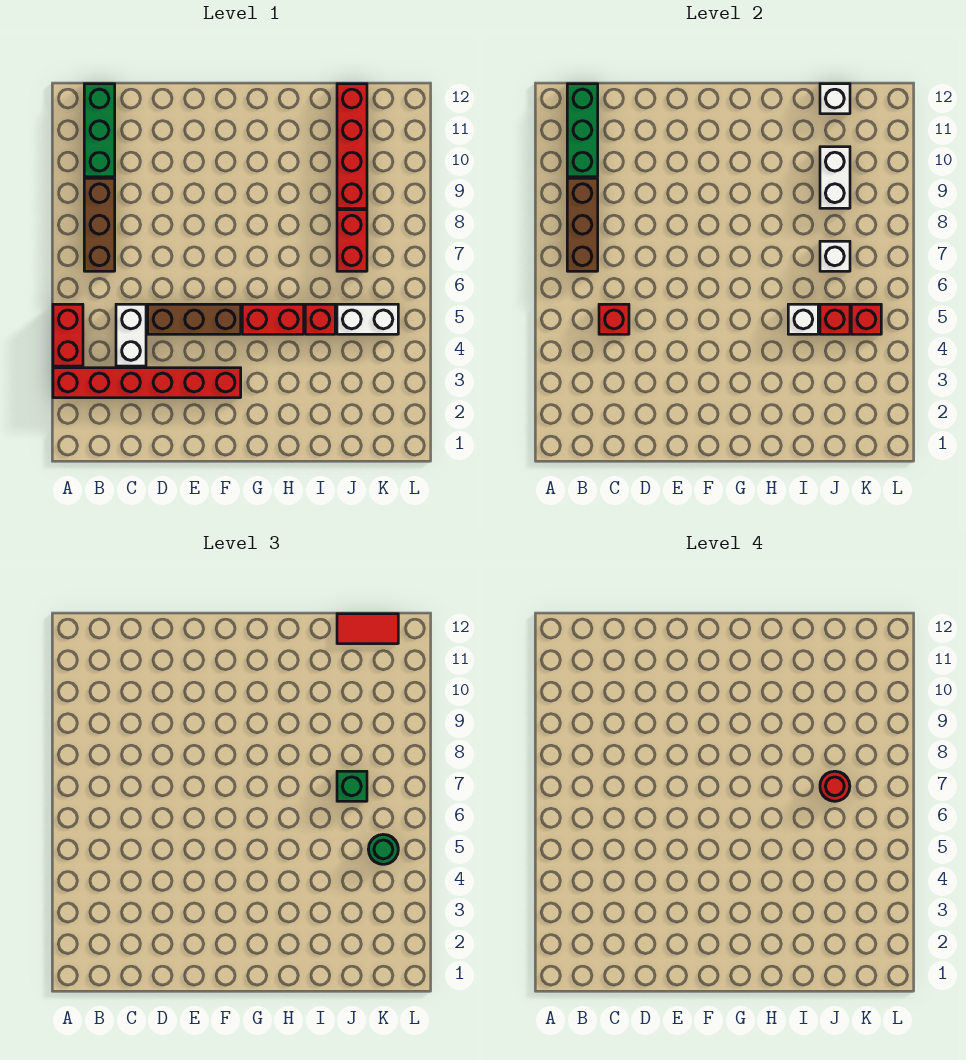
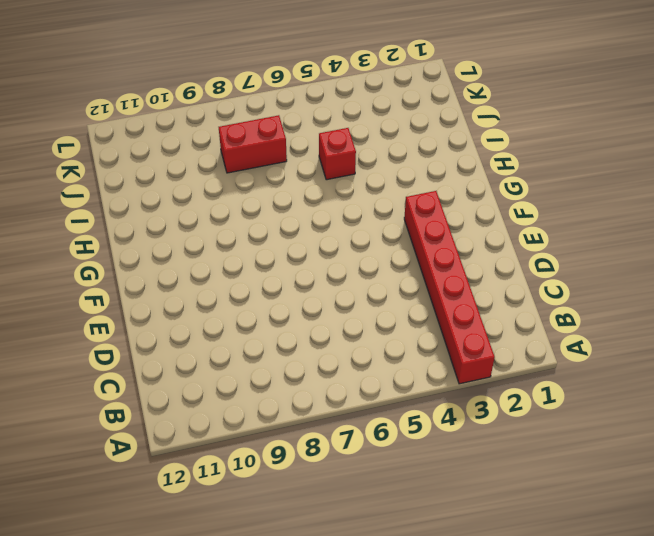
none -> red brick A4:A5 level 1
none -> brown brick B7:B9 level 1
none -> green brick B10:B12 level 1

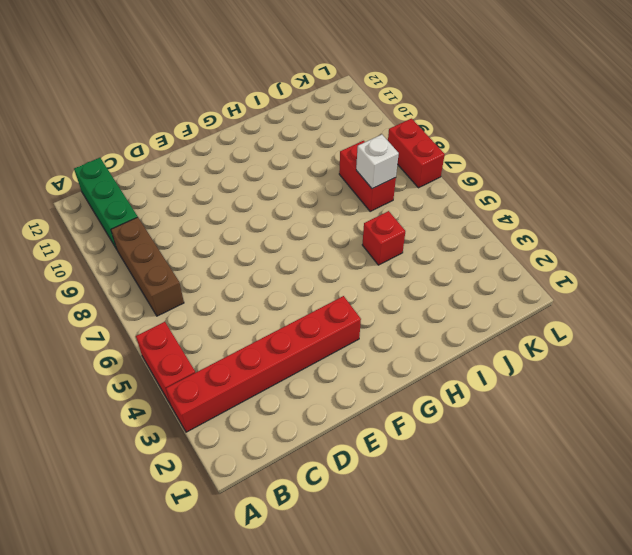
red brick L7:L8 level 1 -> red brick G5:H5 level 1
none -> white brick C4:C5 level 1
none -> brown brick D5:F5 level 1
none -> white brick J5:K5 level 1

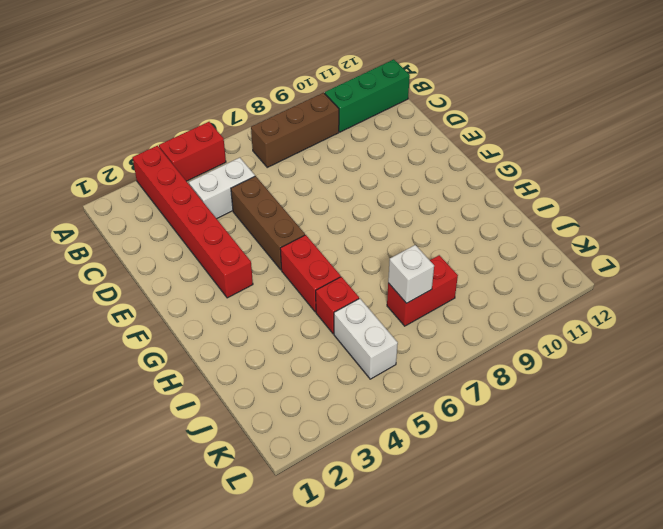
none -> red brick J9:J12 level 1
none -> brown brick B7:B9 level 2
none -> green brick B10:B12 level 2

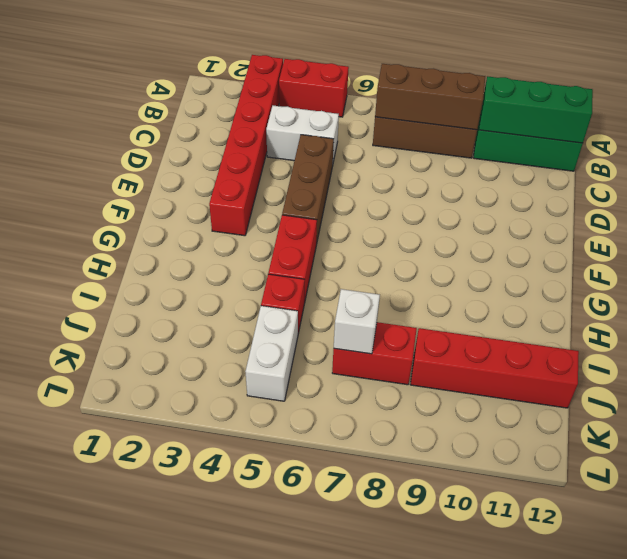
none -> red brick C5 level 2
none -> white brick I5 level 2
none -> red brick J5 level 2

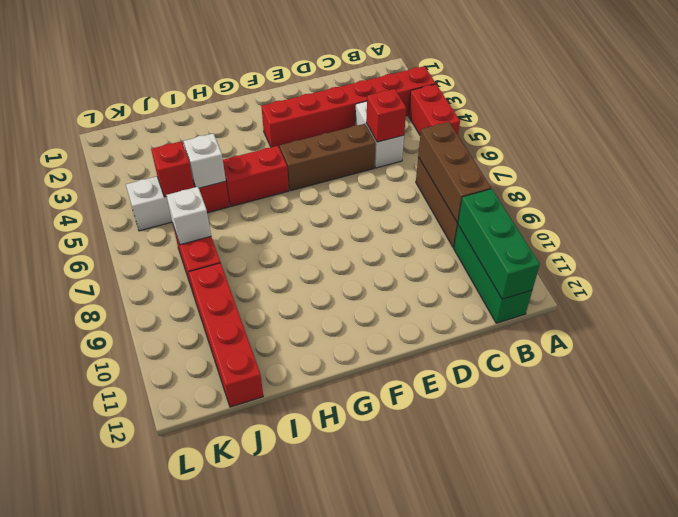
none -> white brick J9:J10 level 2
none -> white brick J12 level 2
none -> red brick K5 level 2

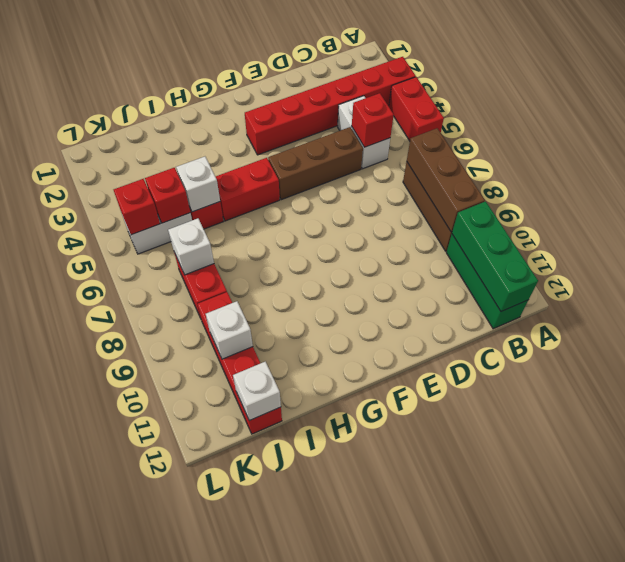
white brick J10 level 2 -> white brick J9:J10 level 2
none -> green brick J7 level 3
none -> red tile J12:K12 level 3
none -> green round brick K5 level 3

